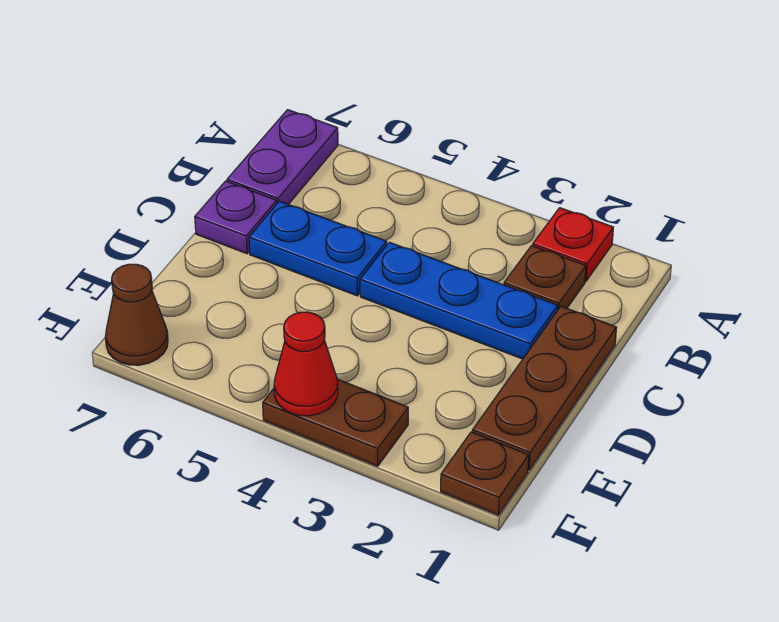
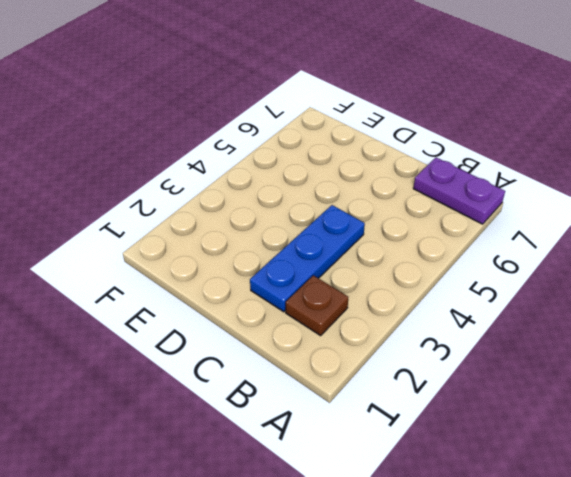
none -> red plate A2 level 1
none -> brown plate C1:E1 level 1

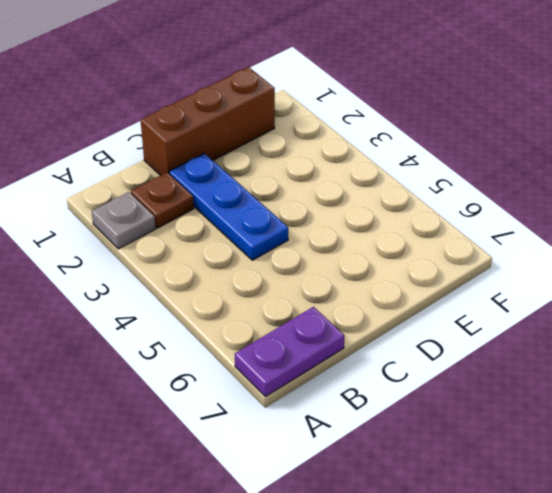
grey plate A2 level 1 -> red plate A2 level 1
brown brick C1:E1 level 1 -> brown plate C1:E1 level 1
none -> blue plate C5:C6 level 1
none -> purple plate C7 level 1

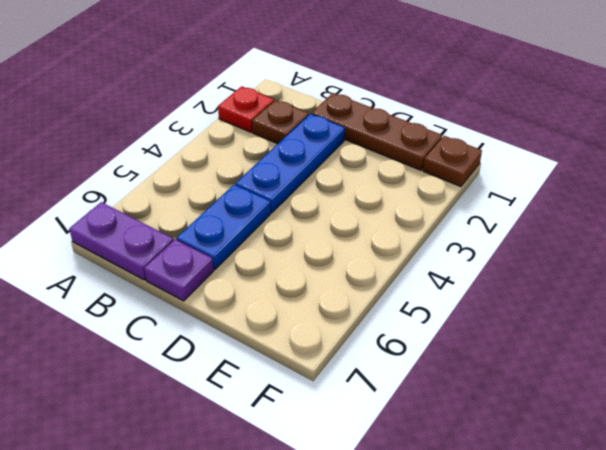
none -> brown plate F3:F4 level 1
none -> brown cone F7 level 1

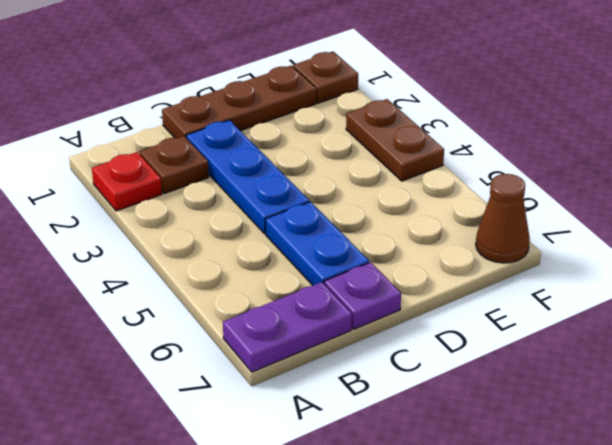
none -> red cone F4 level 2

